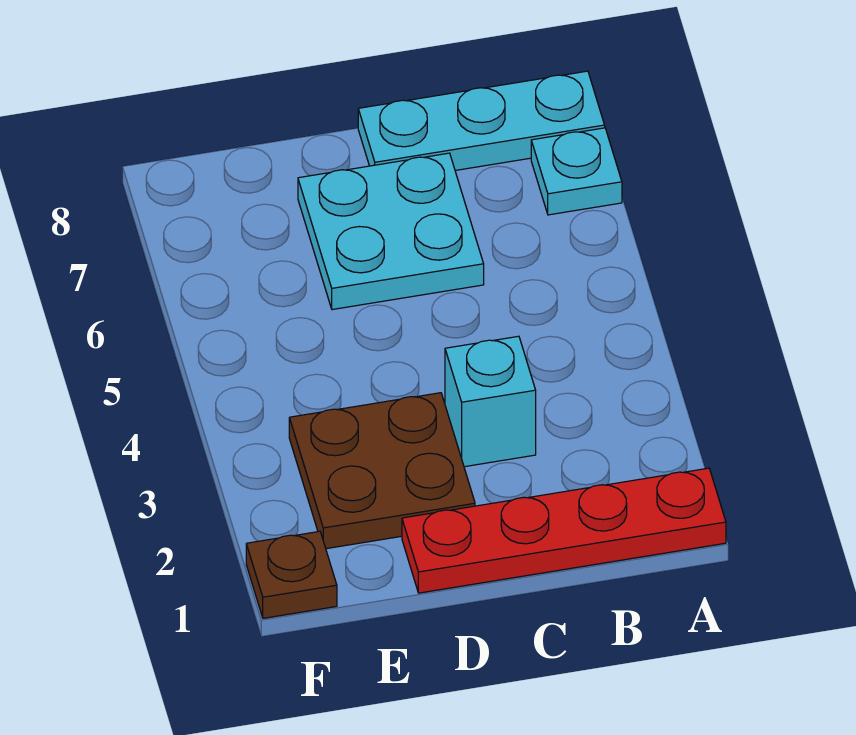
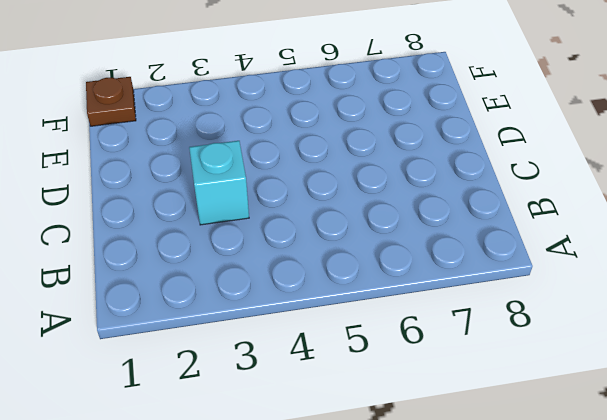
none -> red plate A1:D1 level 1
none -> cyan plate A7 level 1

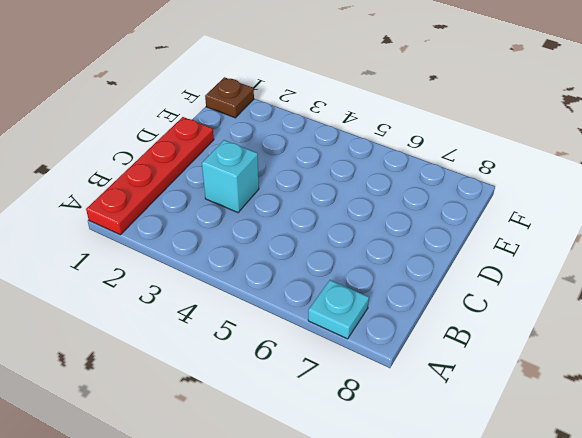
none -> cyan plate A8:C8 level 1
none -> cyan plate C6:D7 level 1

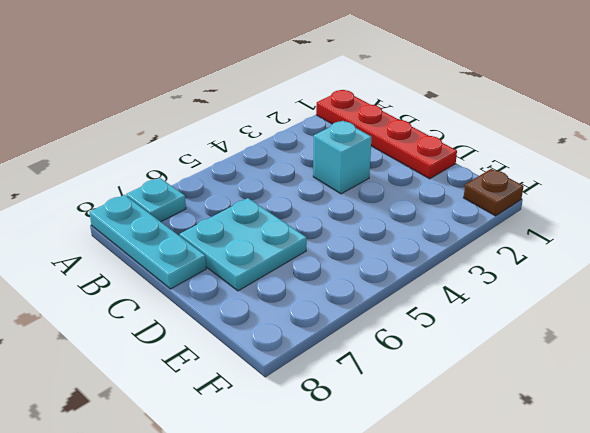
none -> brown plate D2:E3 level 1

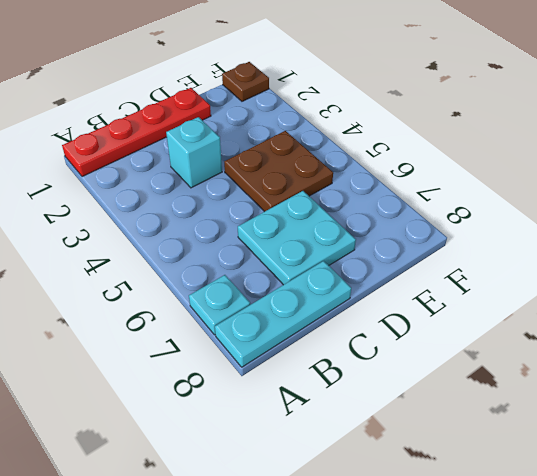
brown plate D4:E5 level 1 -> brown plate D2:E3 level 1

